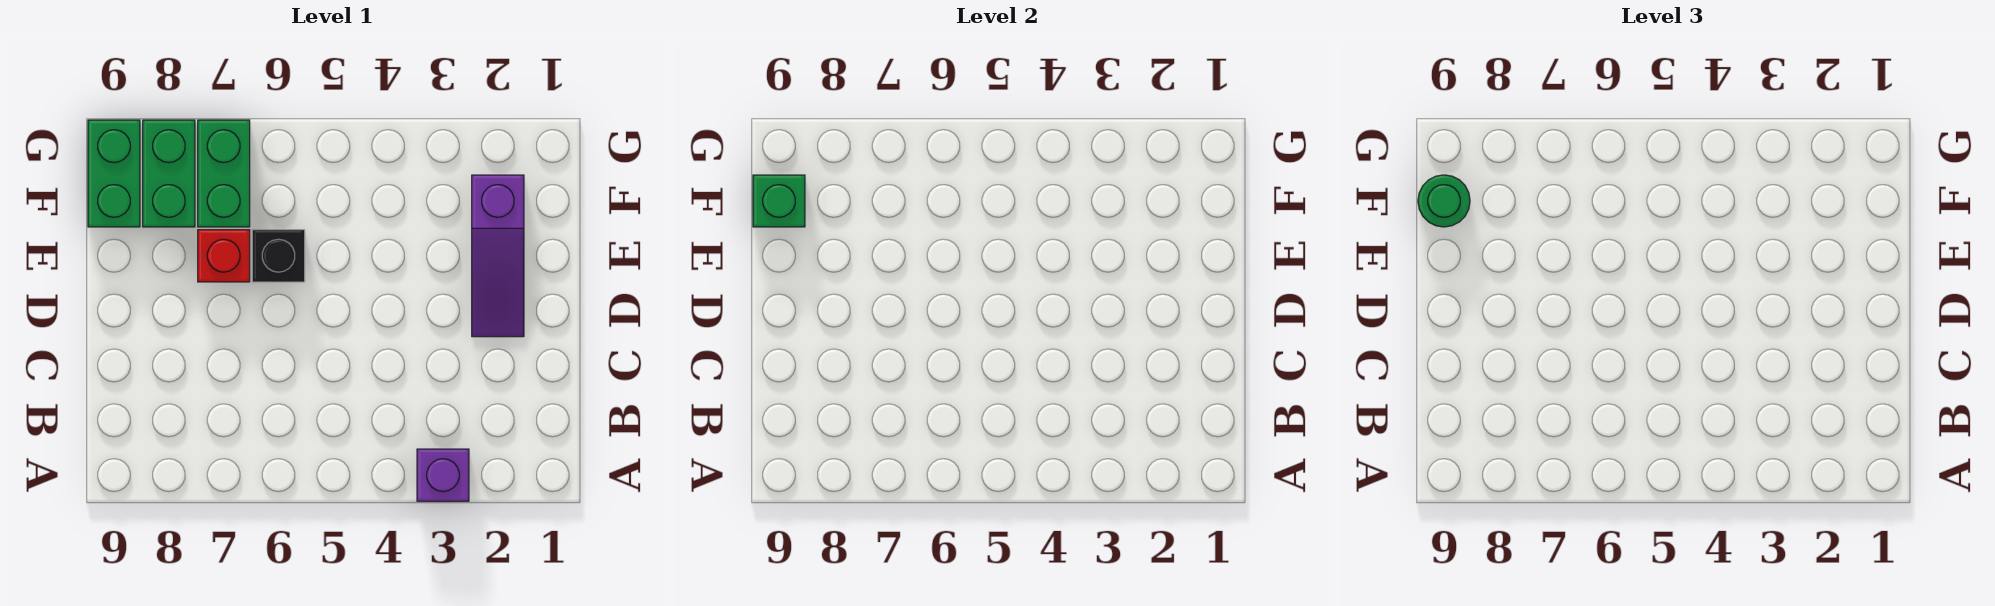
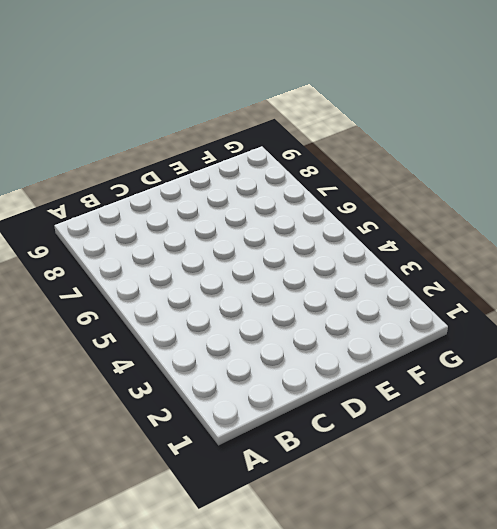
none -> purple brick A3 level 1
none -> purple slope D2:F2 level 1 top F

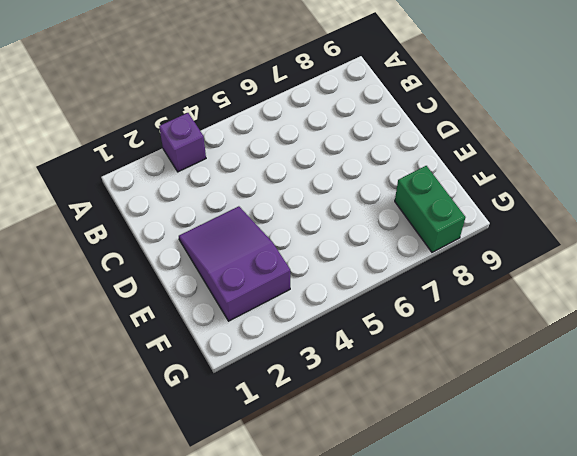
purple slope D2:F3 level 1 top F -> purple slope D2:F2 level 1 top F
none -> black brick E6 level 1
none -> red brick E7 level 1

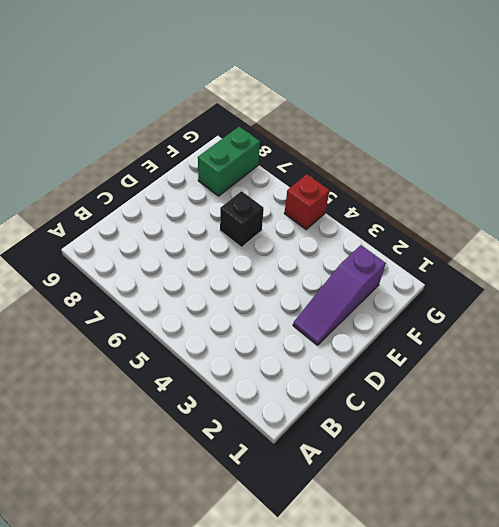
red brick G5 level 1 -> red brick E7 level 1
none -> purple brick A3 level 1
none -> green brick F7:G7 level 1

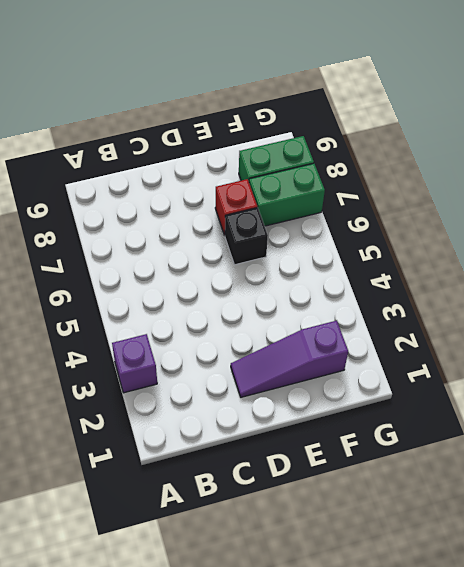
none -> green brick F9:G9 level 1
none -> green brick F9 level 2

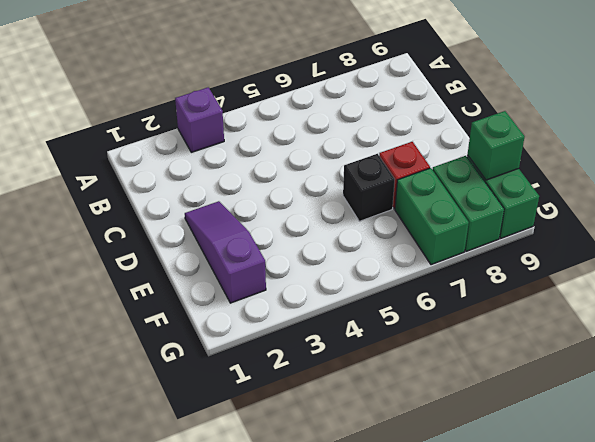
none -> green round brick F9 level 3

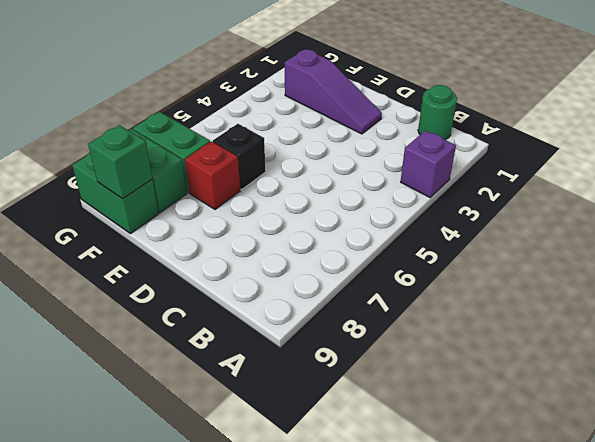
green round brick B1 level 1 -> green round brick F9 level 3

